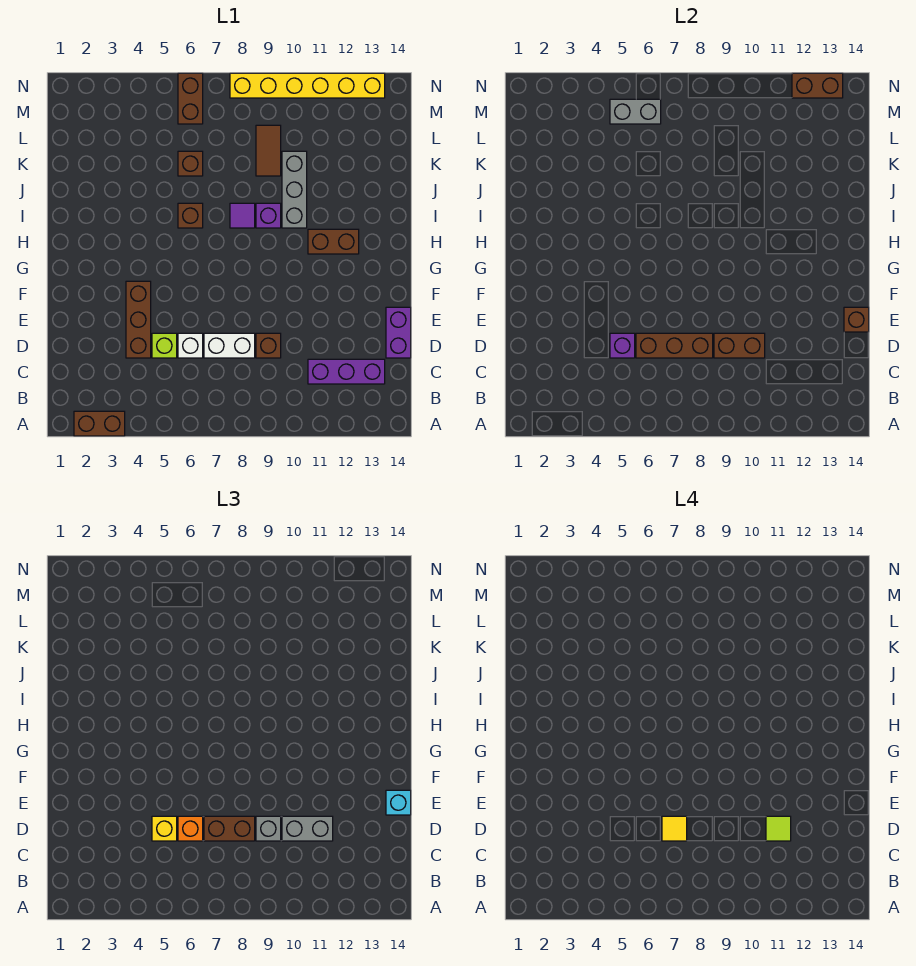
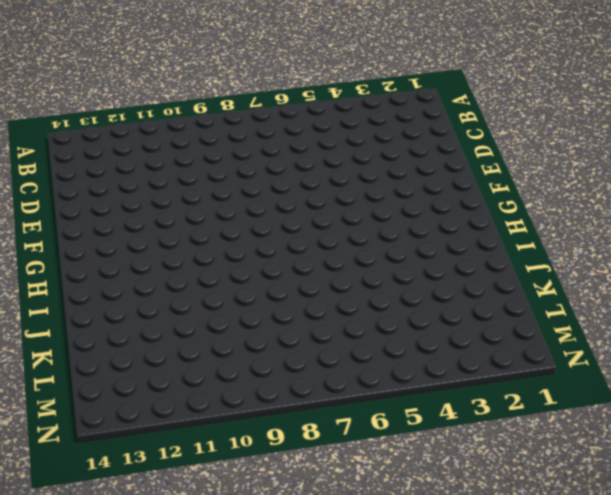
none -> brown brick A2:A3 level 1
none -> purple brick C11:C13 level 1
none -> brown brick D4:F4 level 1
none -> lime brick D5 level 1

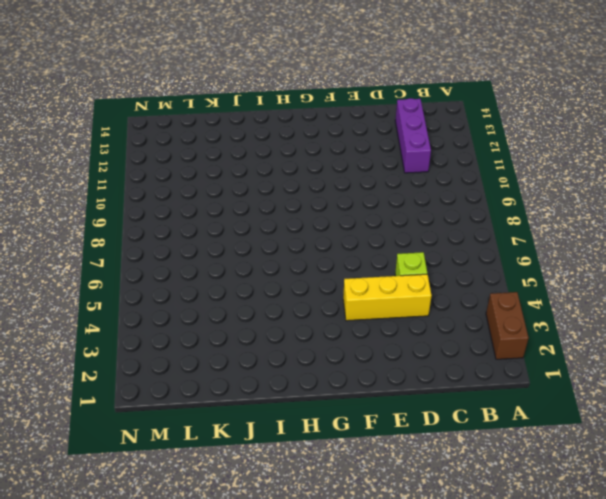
yellow brick D4:F4 level 1 -> brown brick D4:F4 level 1
none -> white brick D6 level 1
none -> white brick D7:D8 level 1
none -> brown brick D9 level 1
none -> purple brick D14:E14 level 1

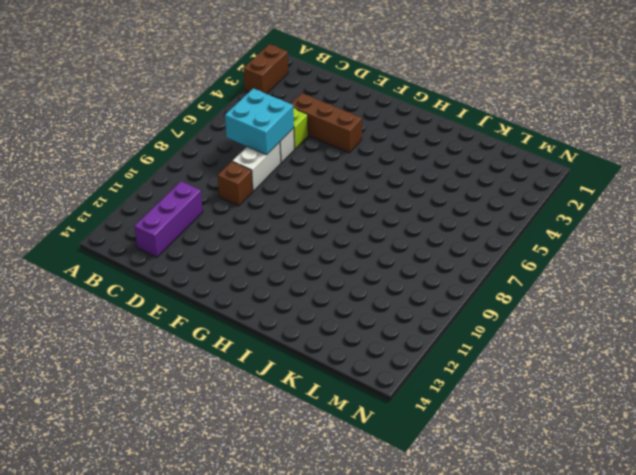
cyan brick C6:D7 level 2 -> brown brick D6:D8 level 2
none -> purple brick D14:E14 level 1
none -> brown brick H11:H12 level 1
none -> brown brick I6 level 1
none -> purple tile I8 level 1

